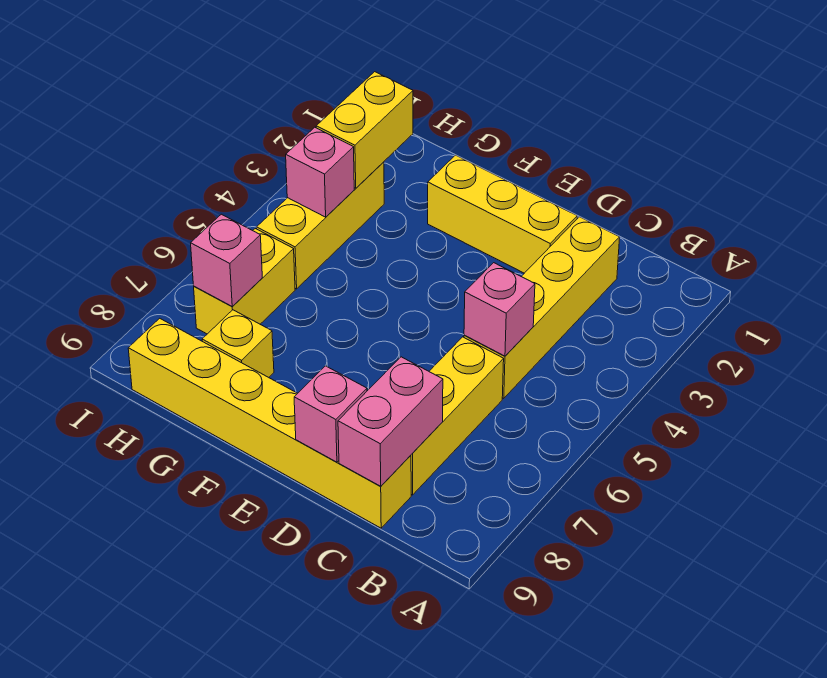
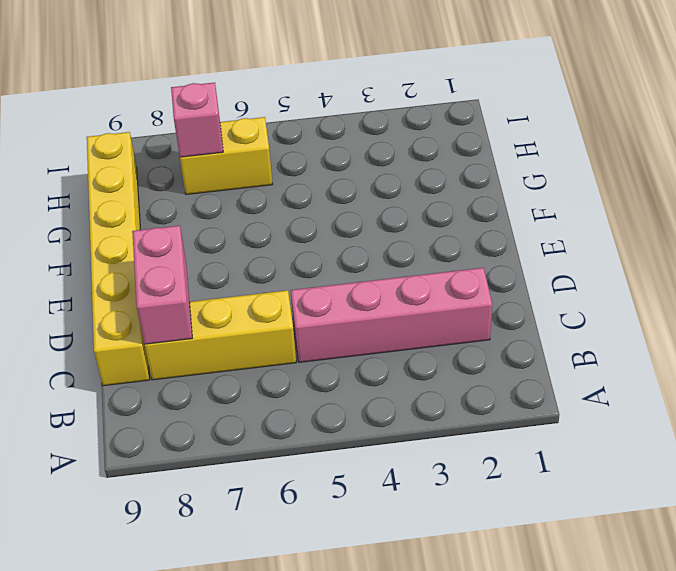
pink brick C2:C5 level 1 -> yellow brick C2:C5 level 1
pink brick C8:D8 level 2 -> pink brick C8:C9 level 2
none -> yellow brick D2:F2 level 1
none -> yellow brick G8 level 1
none -> yellow brick H3:H5 level 1

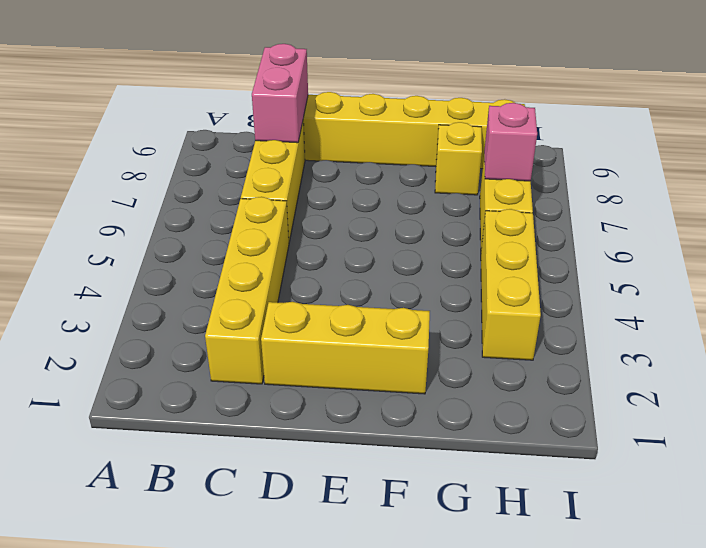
none -> pink brick C5 level 2
none -> pink brick D9 level 2
none -> yellow brick H2:H3 level 2

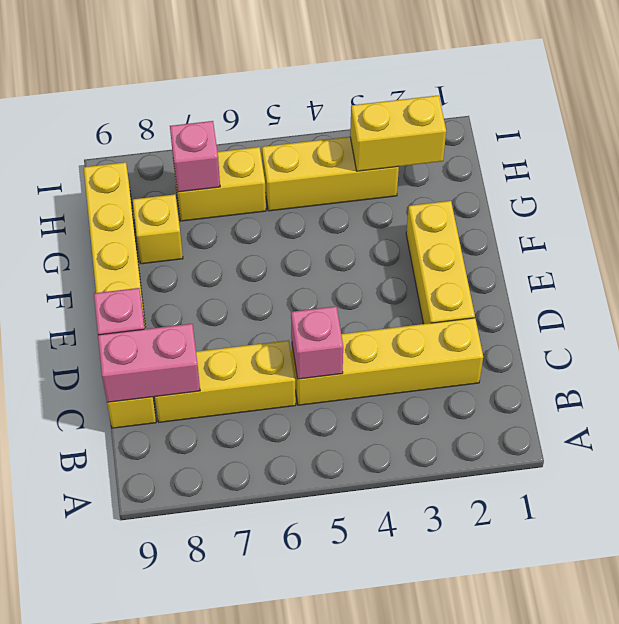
none -> pink brick H4 level 2

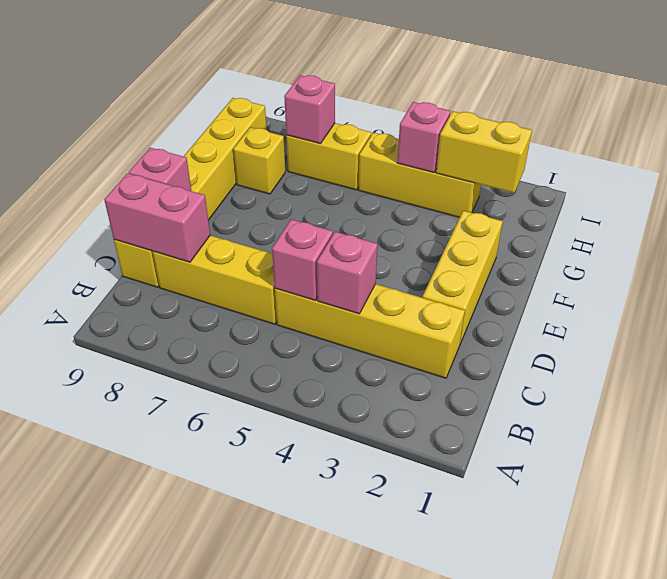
pink brick C4 level 2 -> none

